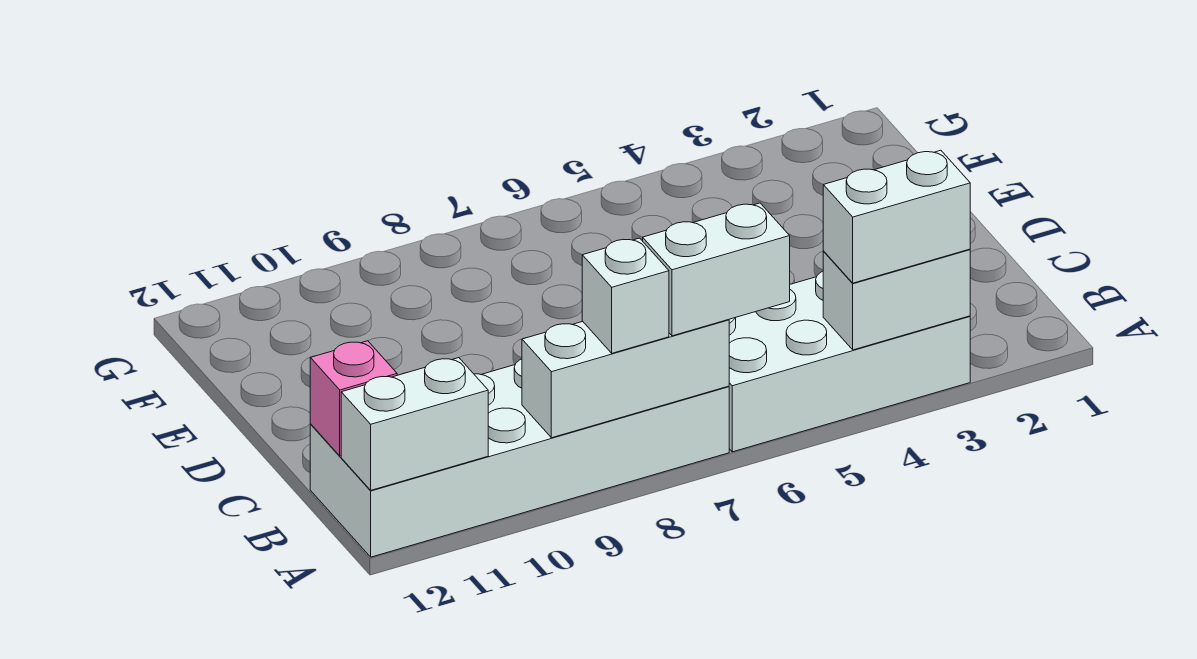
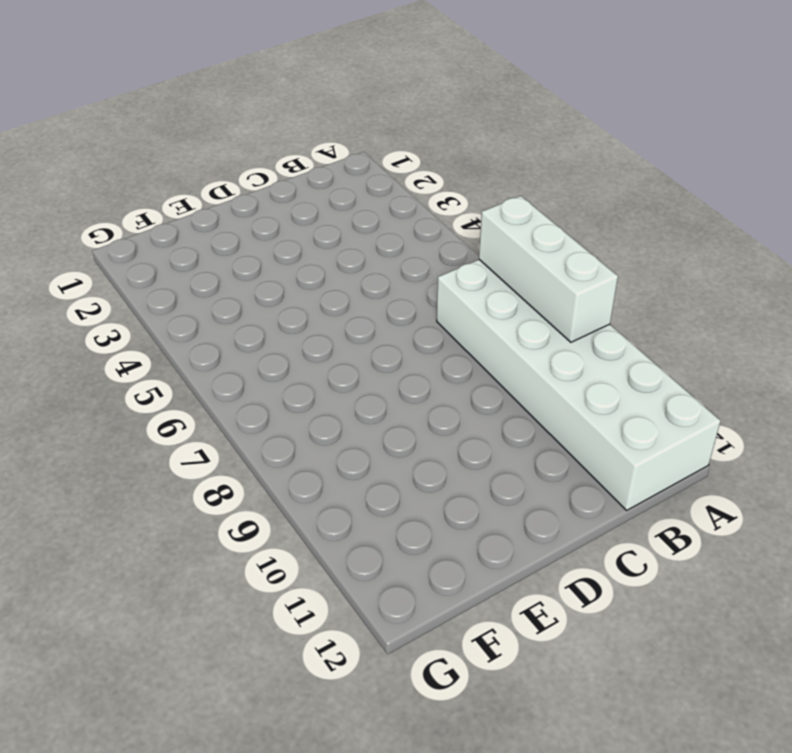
none -> white brick A3:B6 level 1
none -> white brick A3:A4 level 2

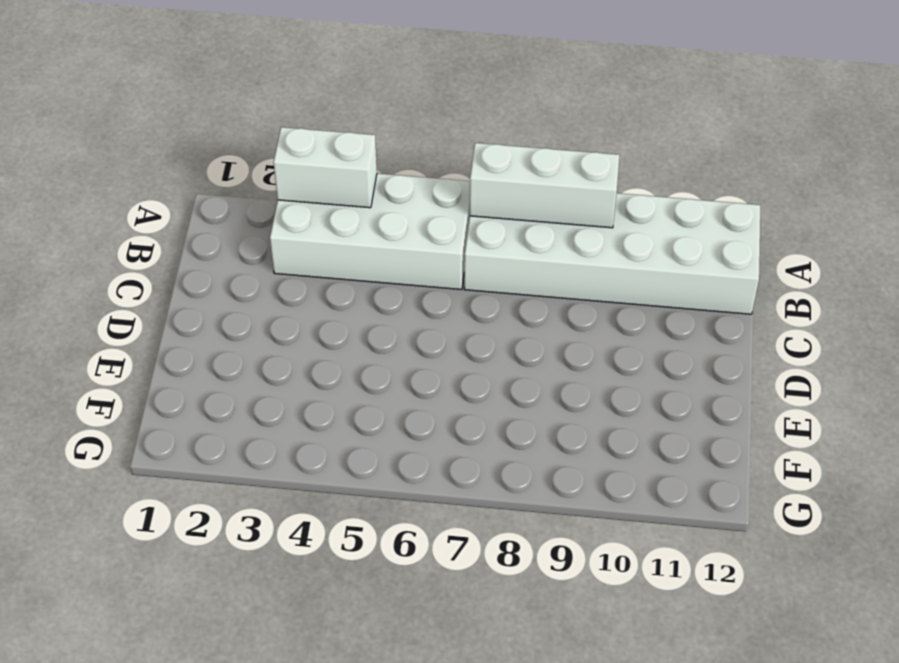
none -> white brick A11:A12 level 2
none -> pink brick B12 level 2

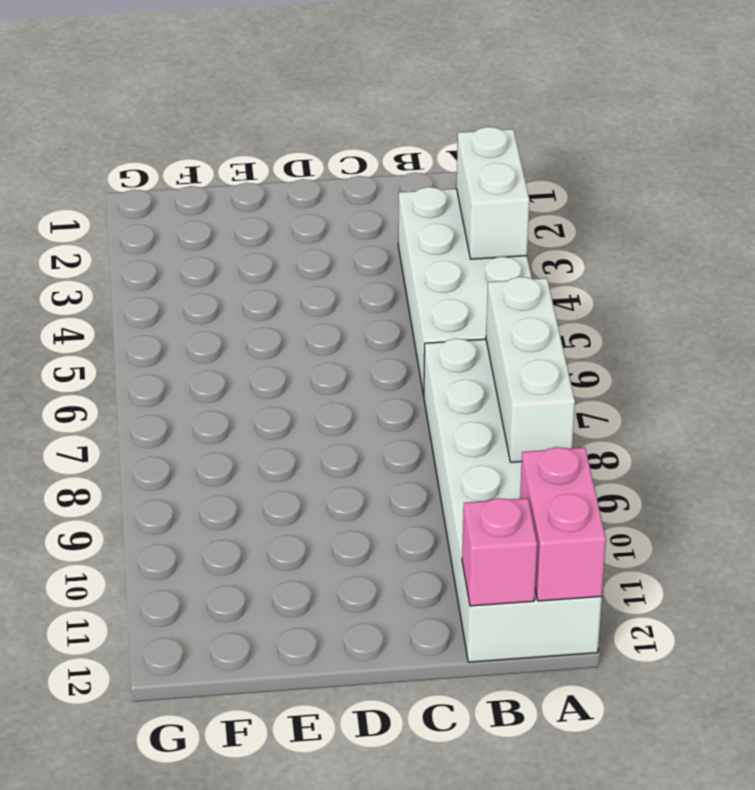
pink brick A11:A12 level 2 -> white brick A11:A12 level 2
none -> white brick A3:A4 level 3
none -> white brick A6:A7 level 3

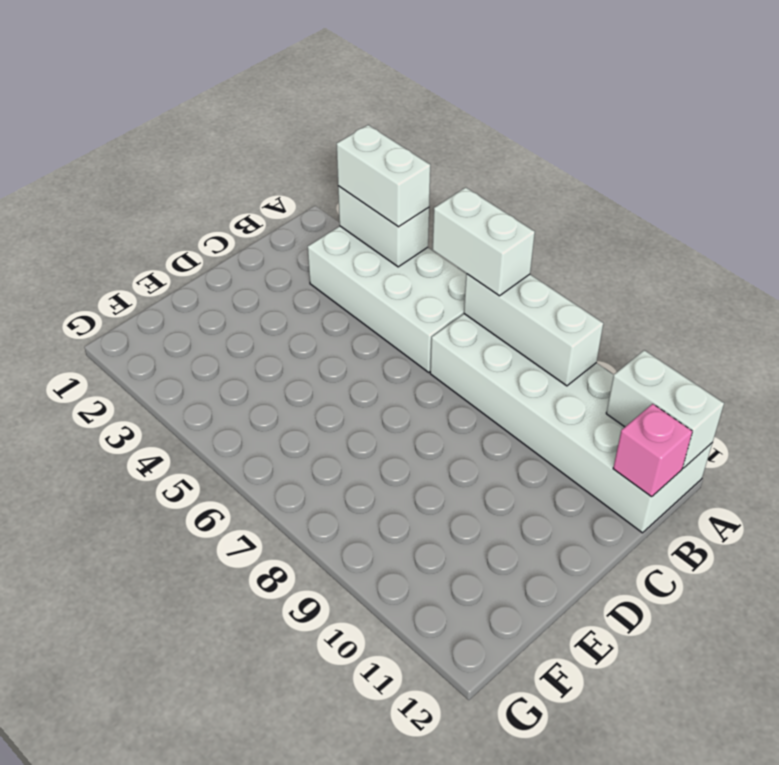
none -> white brick A8 level 3

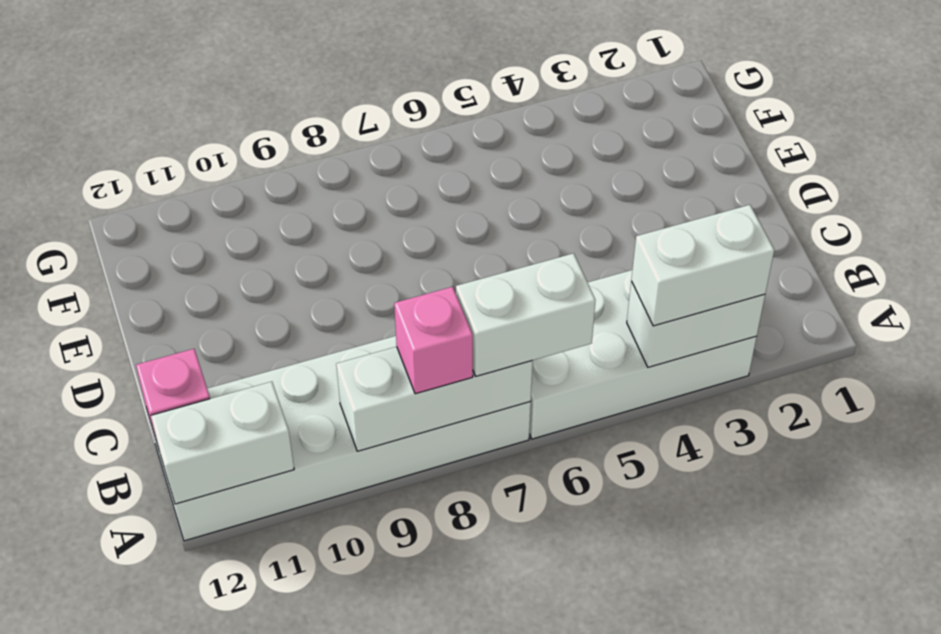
pink brick A8 level 3 -> white brick A8 level 3

